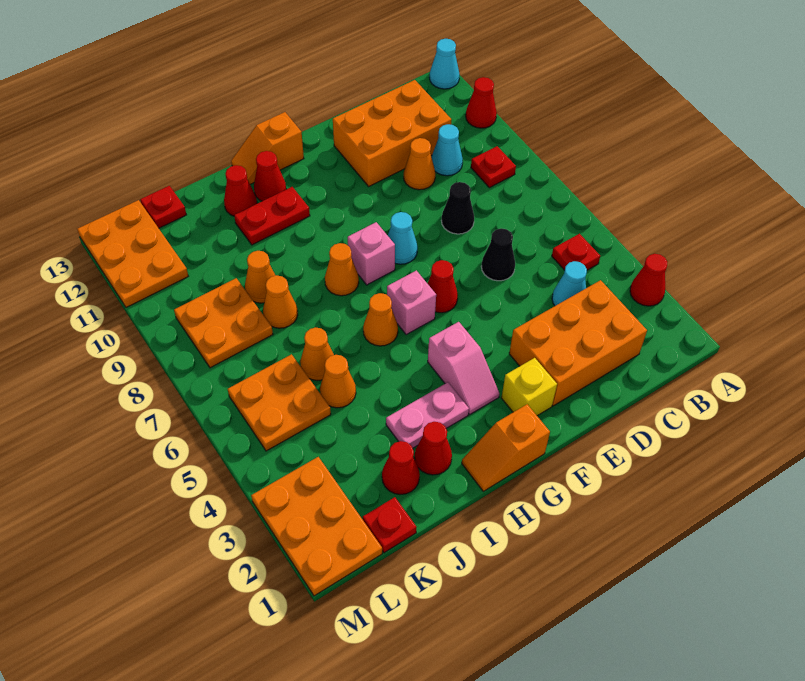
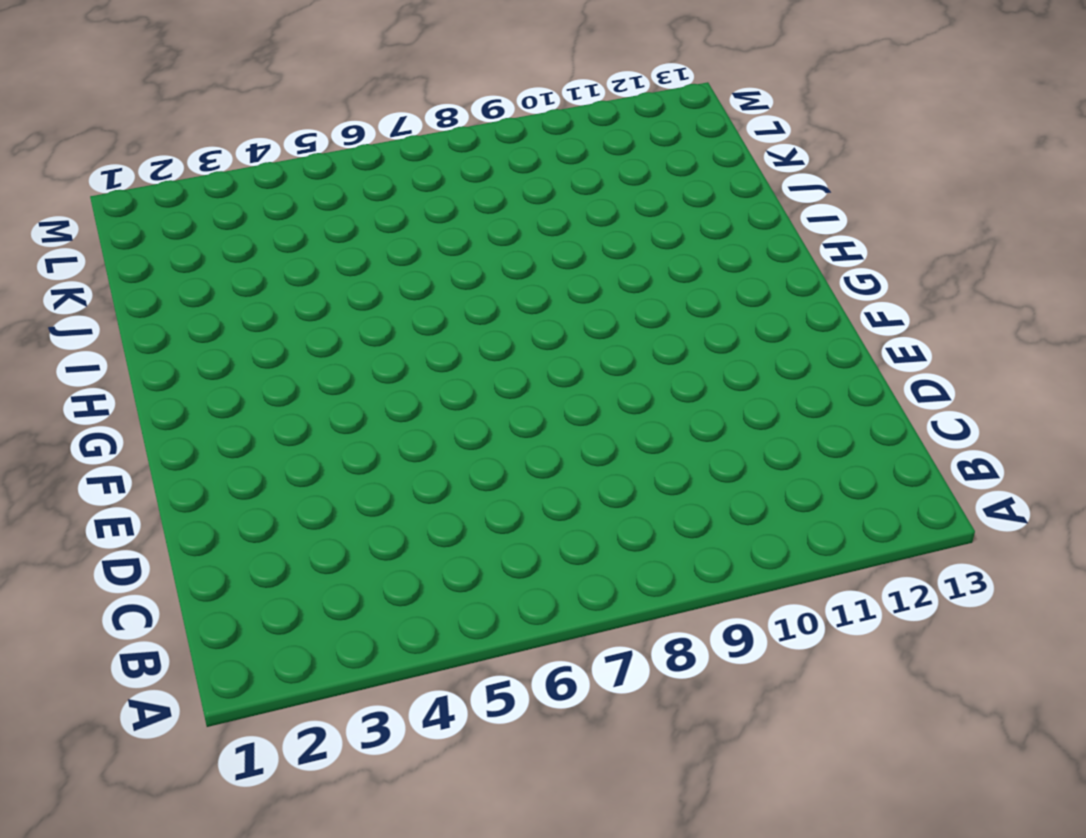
none -> red cone A3 level 1
none -> red cone A11 level 1
none -> cyan cone A13 level 1
none -> red plate B5 level 1

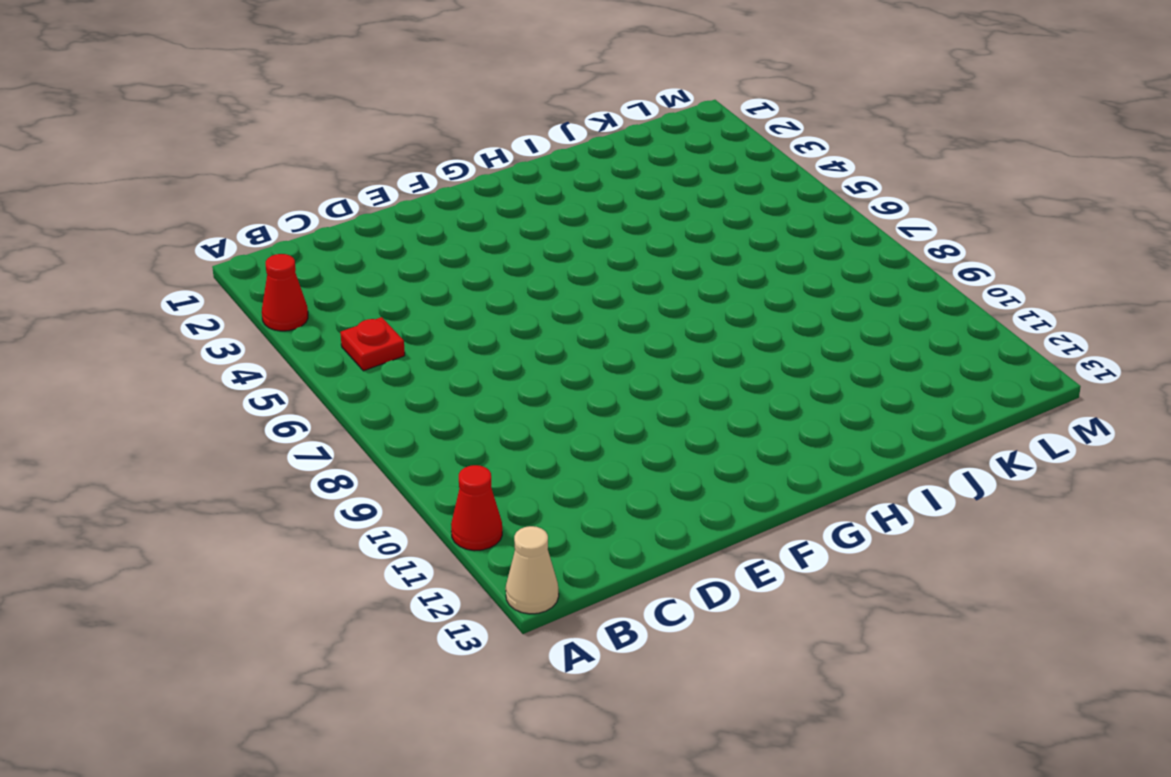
tan cone A13 level 1 -> cyan cone A13 level 1
none -> red plate B9 level 1
none -> orange brick C2:E3 level 1
none -> cyan cone C4 level 1
none -> cyan cone C10 level 1

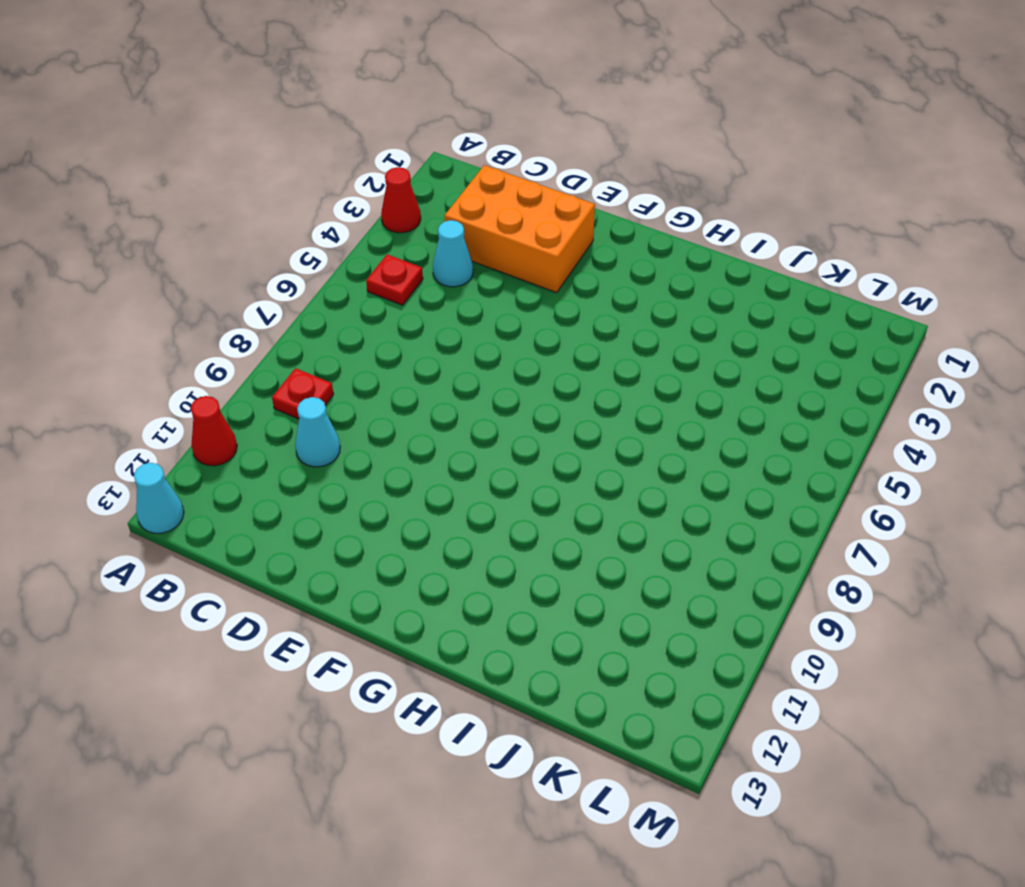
none -> orange brick C11:E12 level 1
none -> black cone D6 level 1
none -> black cone D8 level 1
none -> orange cone D10 level 1

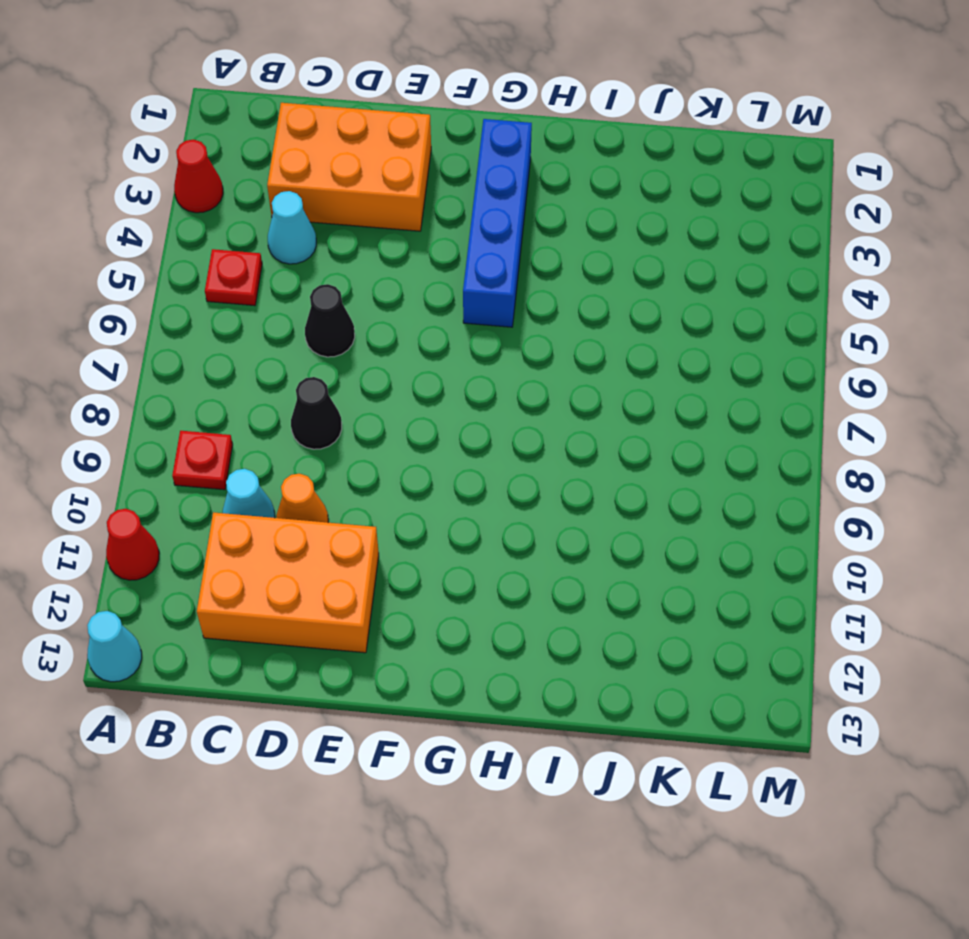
blue brick G2:G5 level 1 -> pink slope G3:G4 level 1 top 4
none -> yellow brick F2 level 1
none -> red cone F6 level 1
none -> cyan cone F8 level 1
none -> orange slope G1:H1 level 1 top G

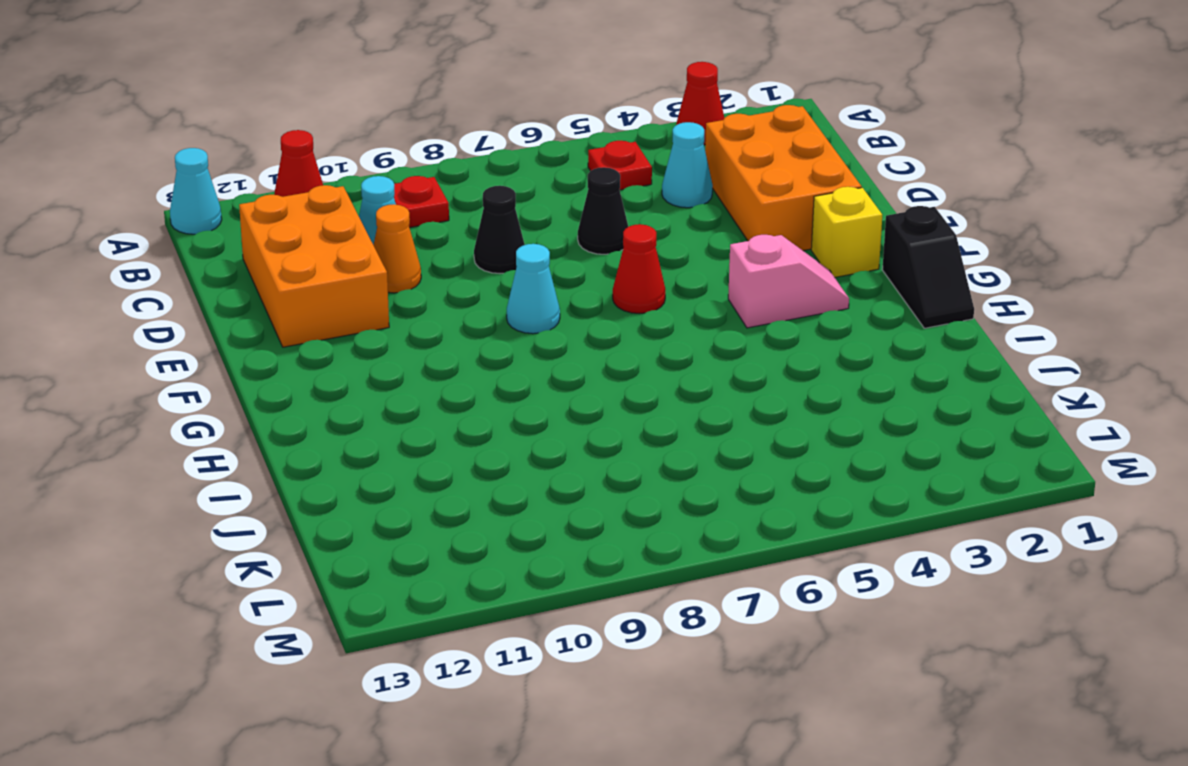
black slope G1:H1 level 1 top G -> orange slope G1:H1 level 1 top G
none -> pink brick G6 level 1
none -> pink brick G8 level 1
none -> orange slope G13:H13 level 1 top G
none -> pink plate H3:I3 level 1

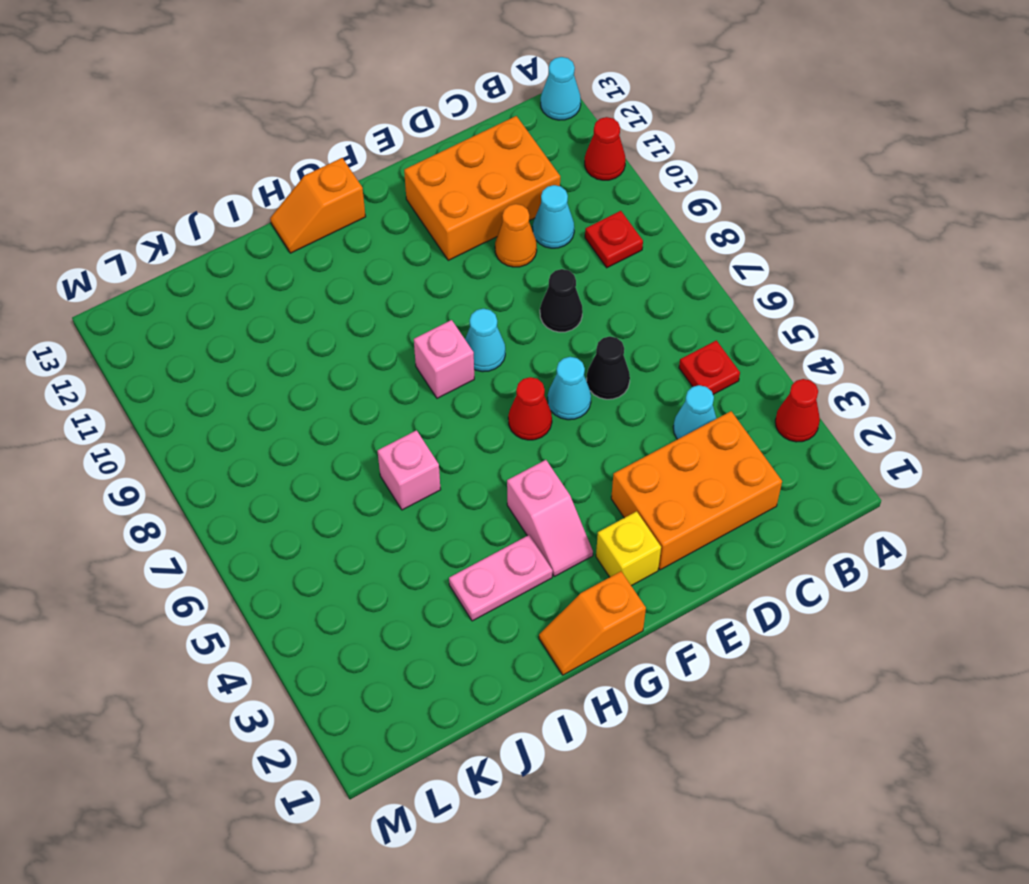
cyan cone E6 level 1 -> none
pink brick I6 level 1 -> pink brick G6 level 1
none -> orange cone H6 level 1
none -> orange cone H8 level 1
none -> red plate H11:I11 level 1
none -> red cone H12 level 1

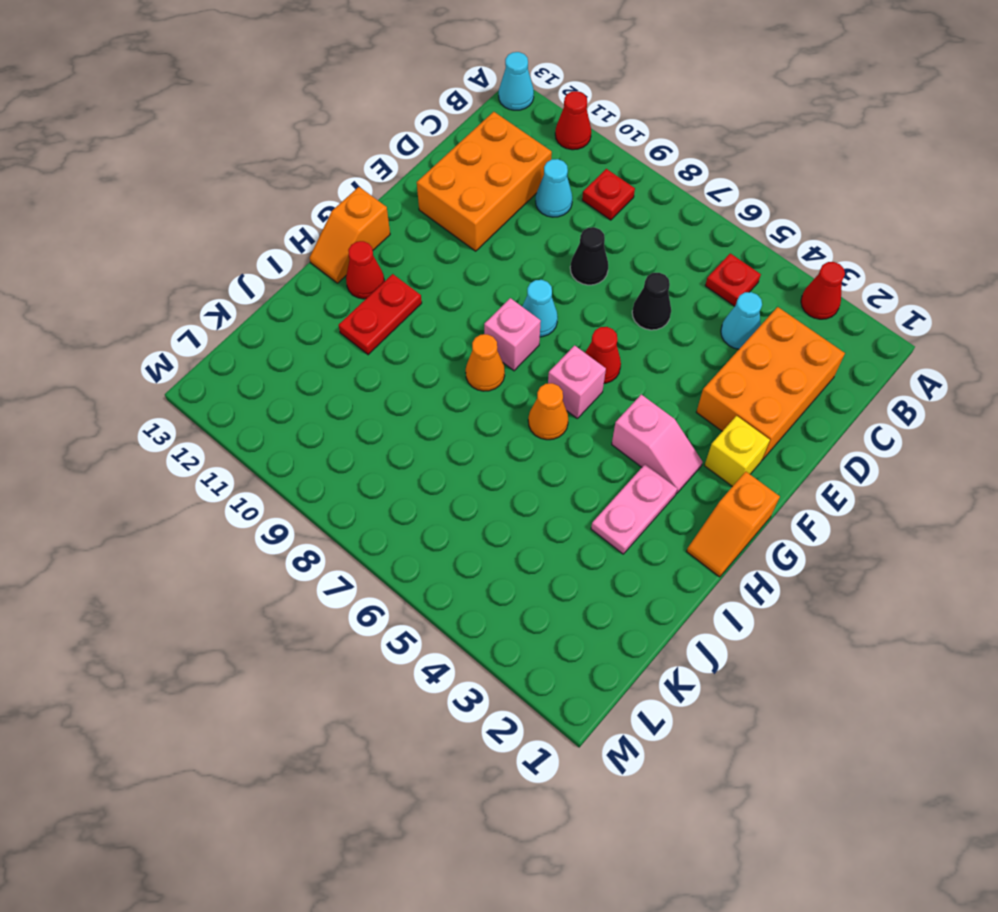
none -> orange cone D10 level 1
none -> red cone I2 level 1
none -> red cone I12 level 1
none -> red cone J2 level 1

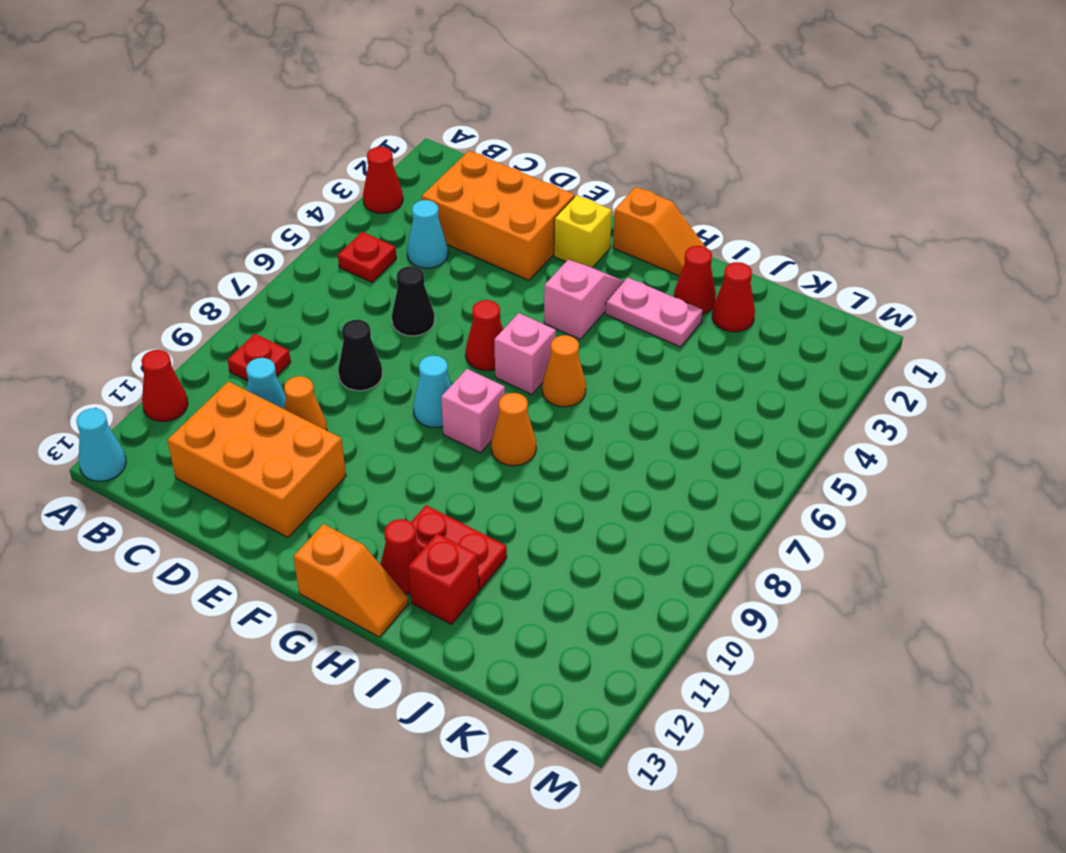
red brick I12 level 1 -> red cone I12 level 1
none -> orange cone J5 level 1
none -> orange cone J6 level 1
none -> orange cone J8 level 1
none -> orange cone J9 level 1

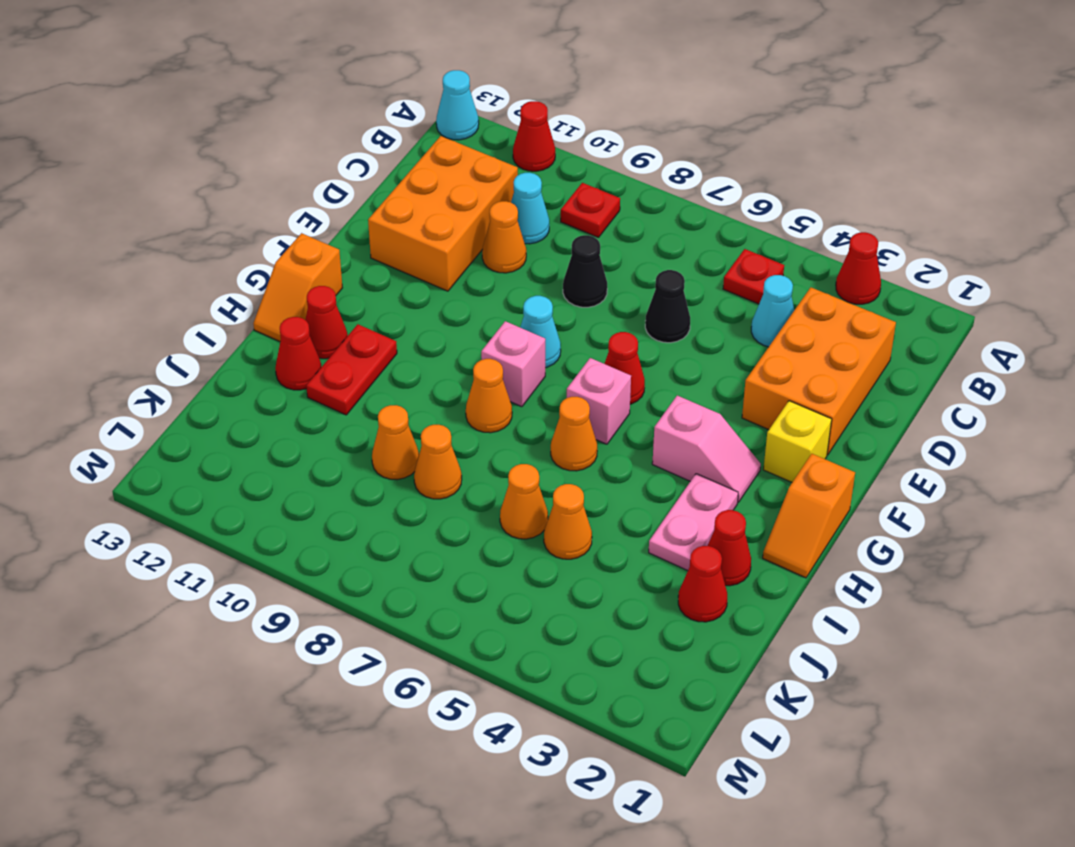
none -> red plate K1 level 1
none -> orange plate K5:L6 level 1
none -> orange plate K8:L9 level 1
none -> red plate K13 level 1

